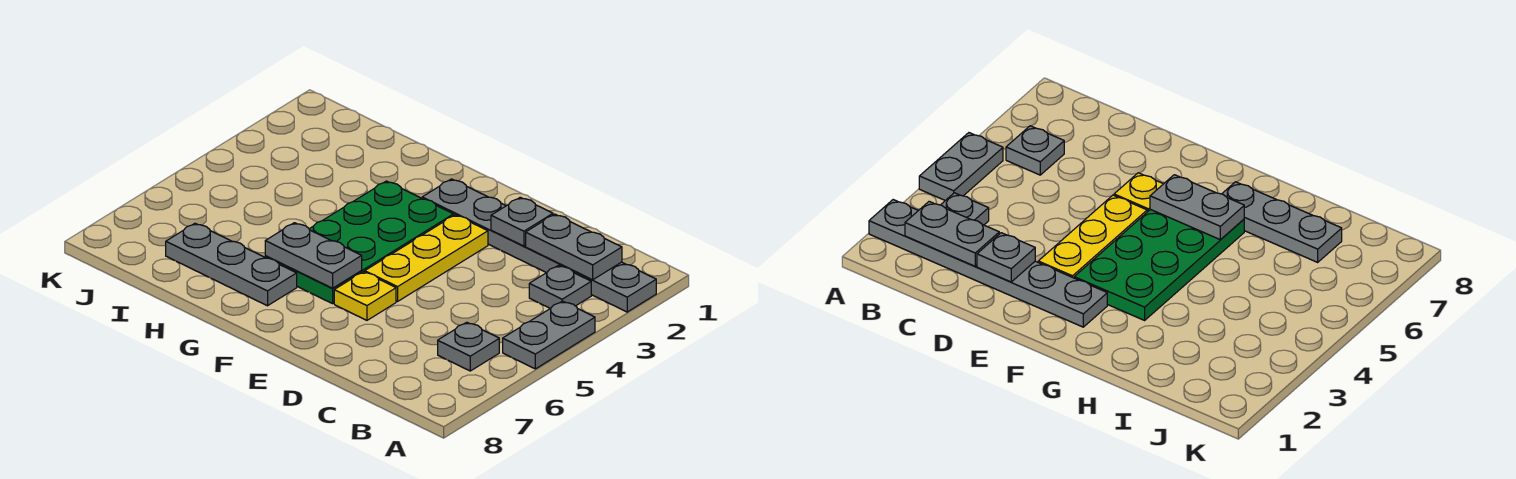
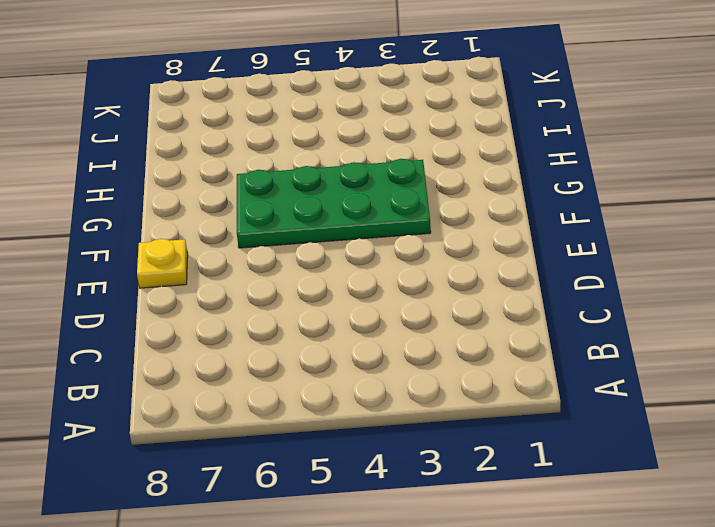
yellow plate E8 level 1 -> yellow plate E6 level 1
none -> grey plate A2:F2 level 1
none -> grey plate A4:A5 level 1

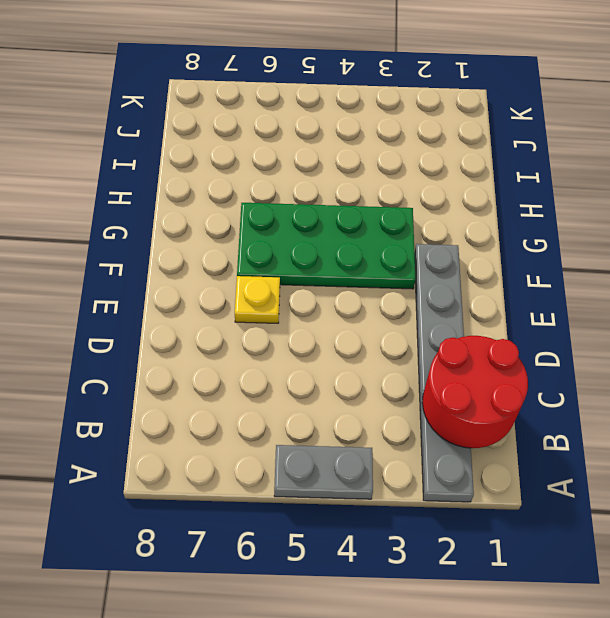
red round brick B1:C2 level 2 -> grey plate B2:C2 level 2
none -> grey plate B3 level 1
none -> grey plate B6 level 1

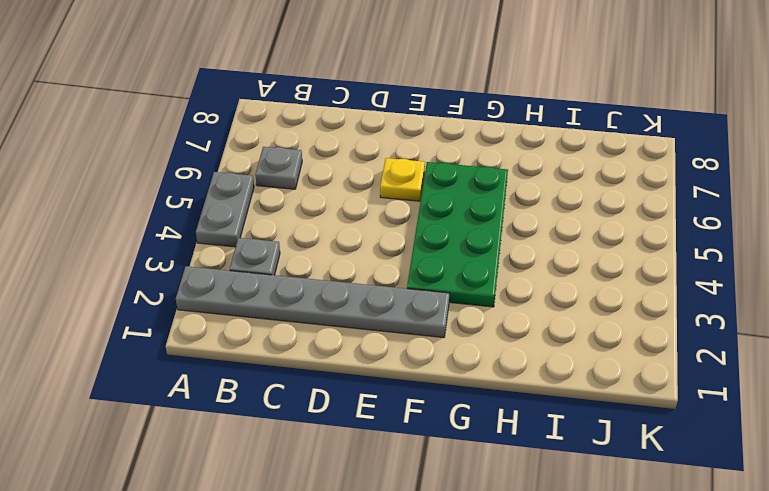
none -> yellow plate E3:E5 level 1
none -> grey plate G7:I7 level 1

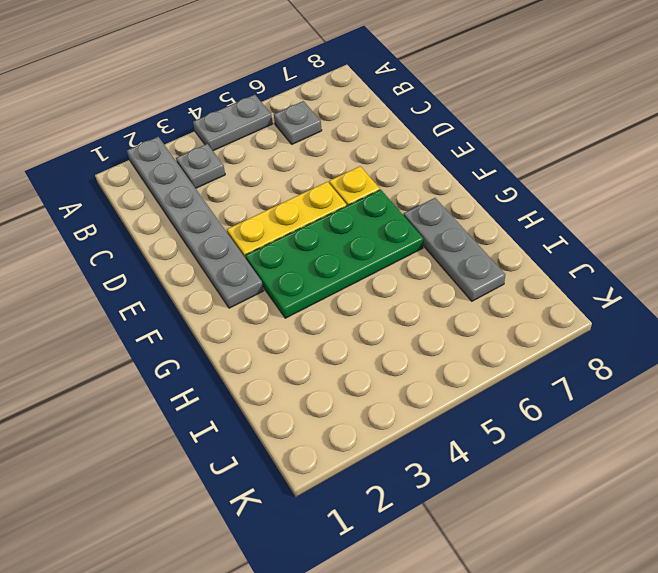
none -> grey plate B2:C2 level 2
none -> grey plate D2 level 2

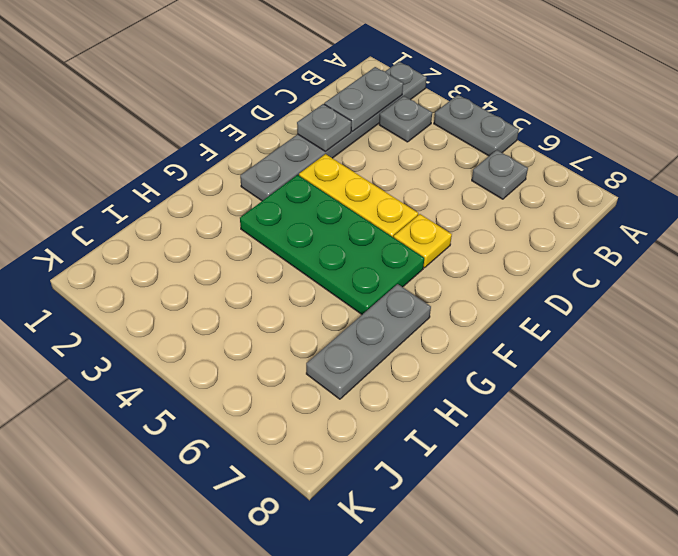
none -> grey plate F6:G6 level 2

